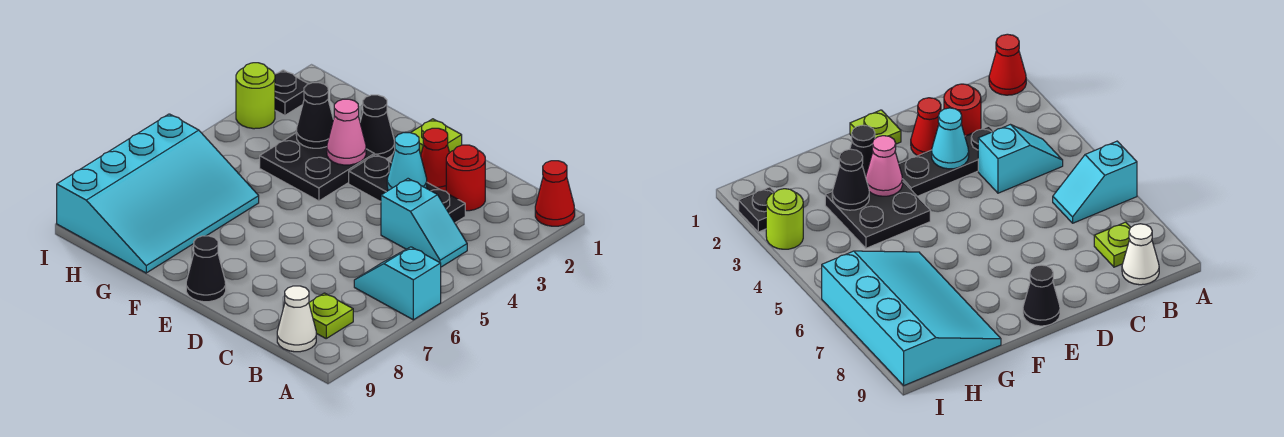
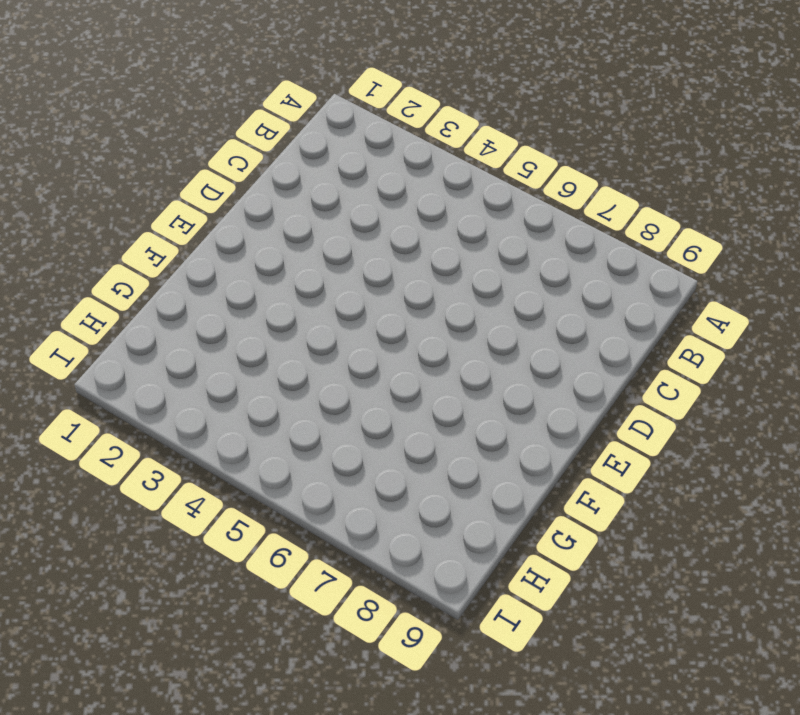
none -> red cone A1 level 1
none -> cyan slope A6:B6 level 1 top A
none -> cyan slope B4:C4 level 1 top C

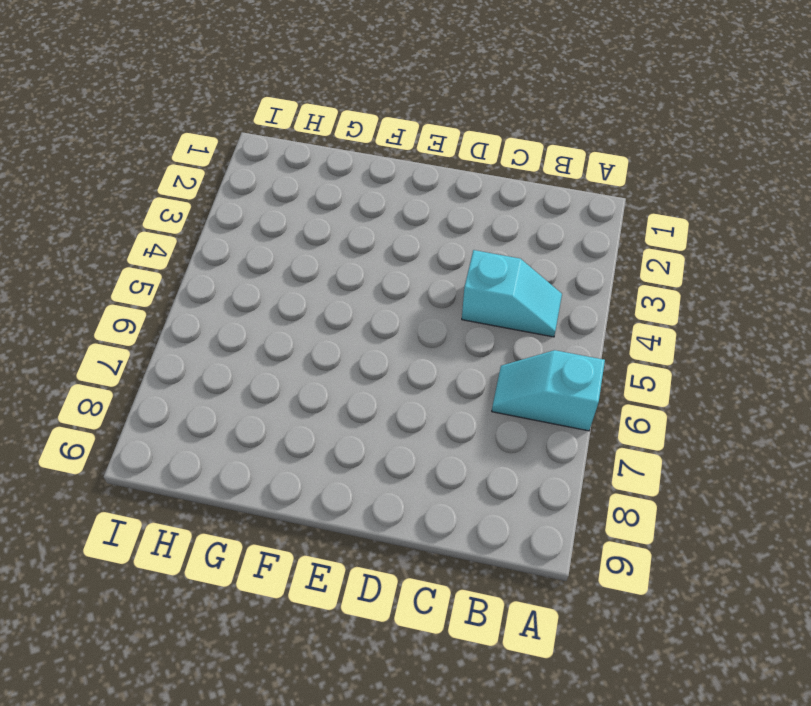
none -> red cone A1 level 1
none -> lime plate B8 level 1
none -> white cone B9 level 1

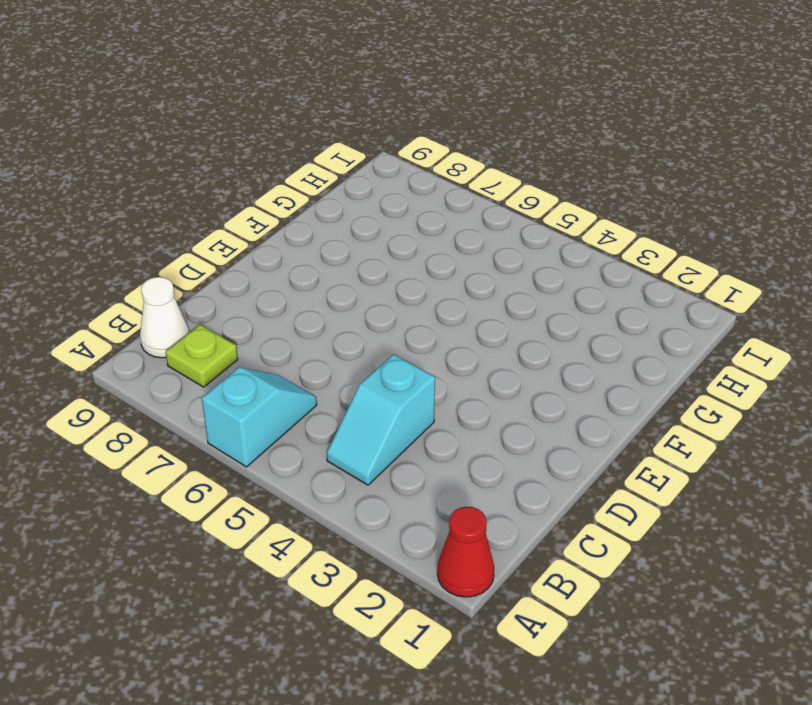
none -> red round brick C2 level 1
none -> black plate C3:E3 level 1
none -> red cone D2 level 1

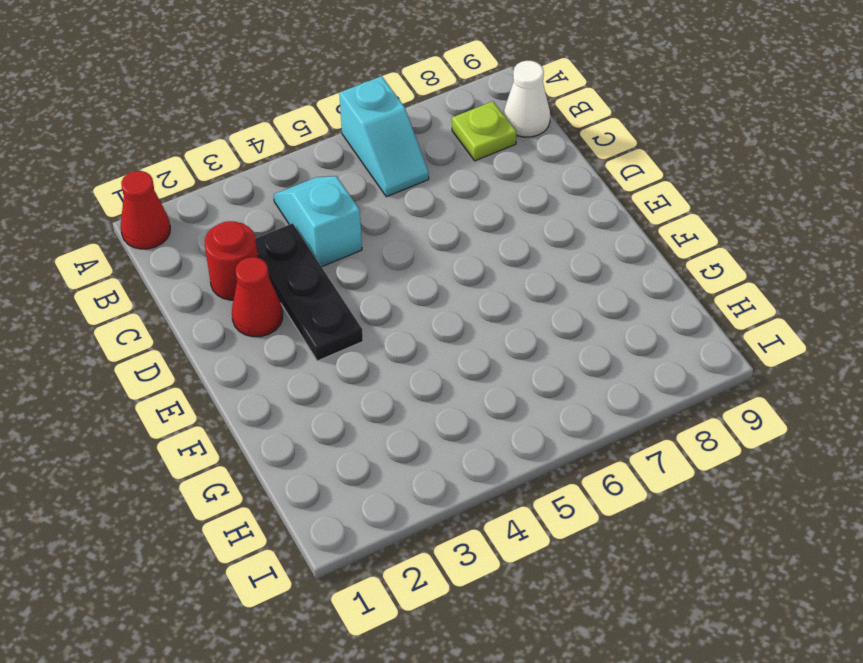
none -> lime plate E1 level 1
none -> black cone E9 level 1
none -> black cone F2 level 1

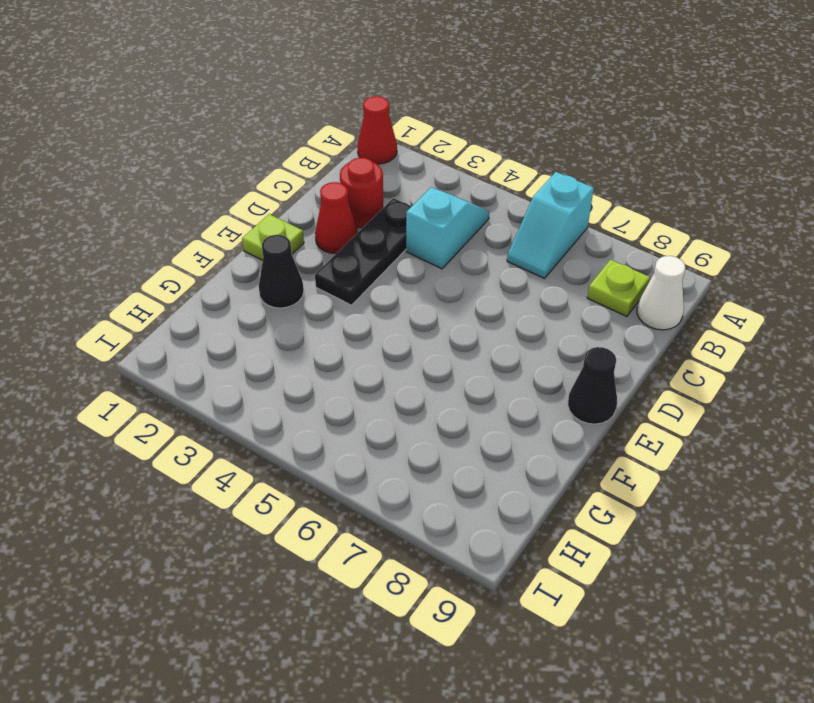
none -> black plate F3:G4 level 1
none -> cyan slope G6:I9 level 1 top I
none -> black plate I2 level 1

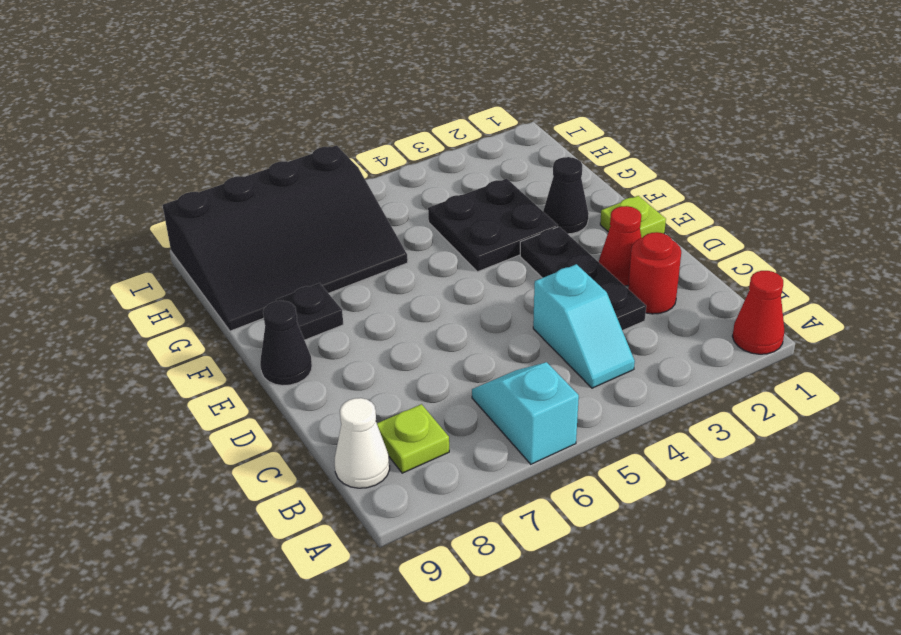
black plate F8 level 1 -> black plate I2 level 1
black slope G6:I9 level 1 top I -> cyan slope G6:I9 level 1 top I
none -> lime round brick I3 level 1
none -> cyan cone D3 level 2
none -> pink cone F3 level 2

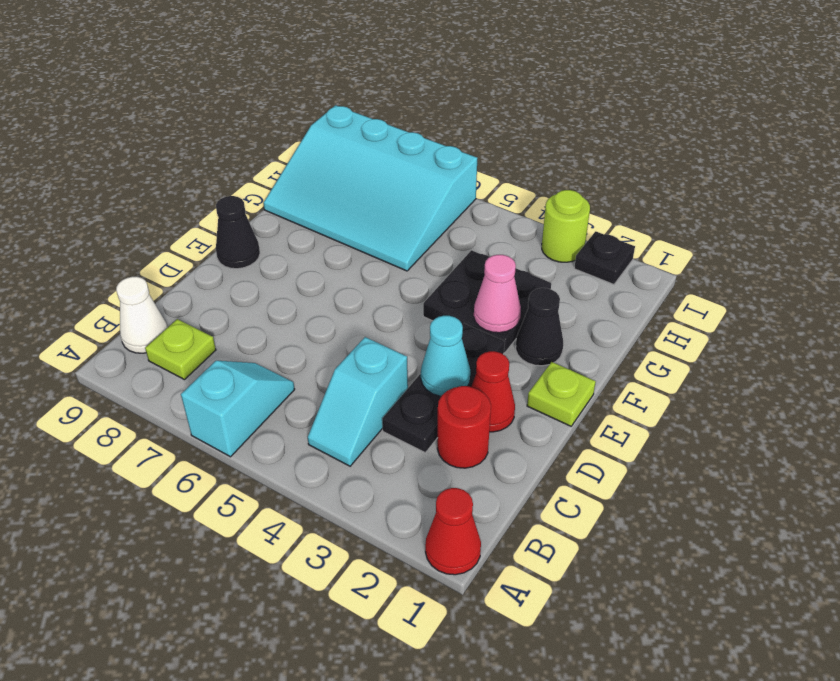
none -> black cone G3 level 2

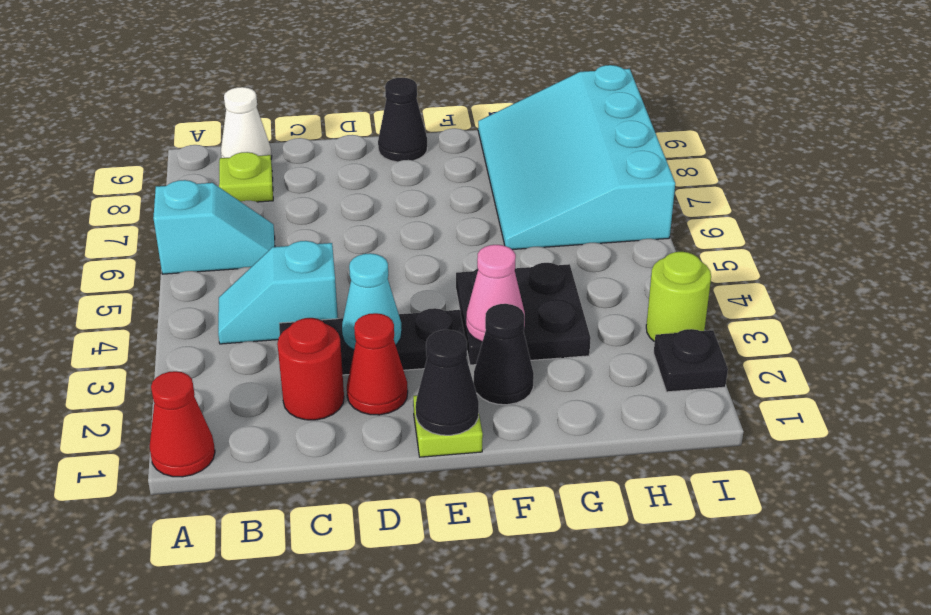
black cone E1 level 2 -> black cone G3 level 2

